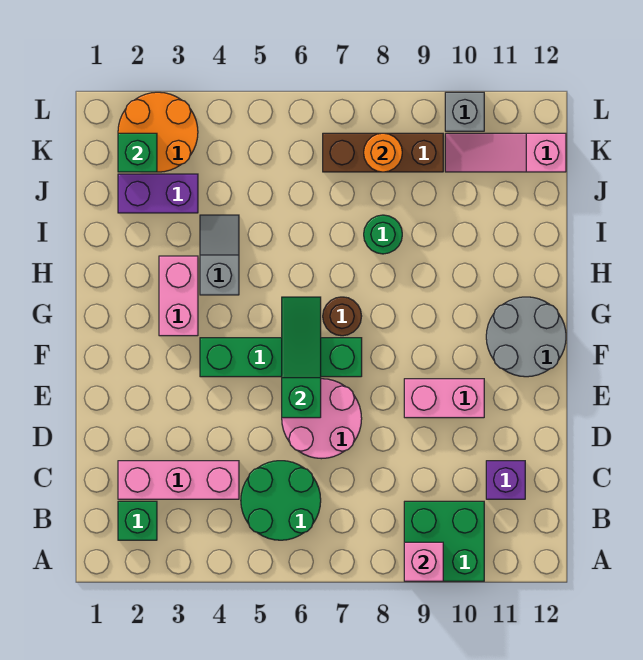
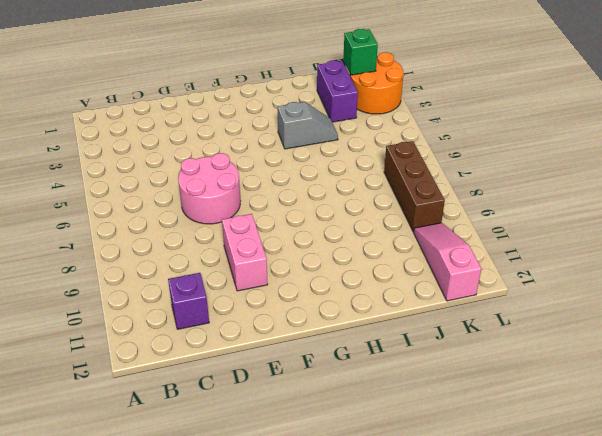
none -> green brick A9:B10 level 1
none -> green brick B2 level 1
none -> green round brick B5:C6 level 1

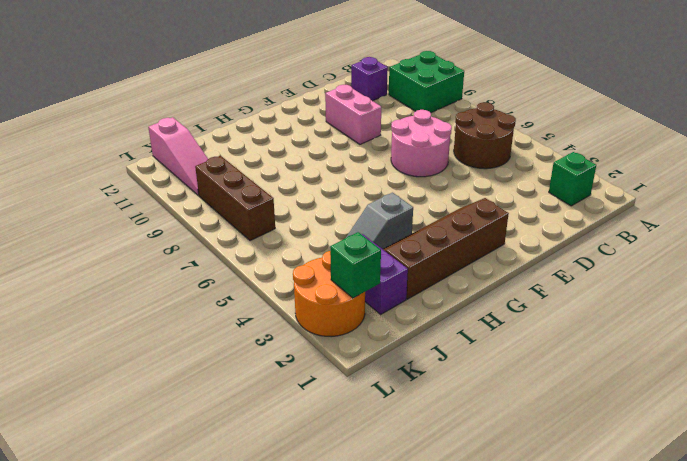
brown round brick B5:C6 level 1 -> green round brick B5:C6 level 1
brown slope F2:I3 level 1 top 2 -> pink brick G3:H3 level 1
none -> pink brick C2:C4 level 1
none -> green brick F4:F7 level 1
none -> grey round brick F11:G12 level 1

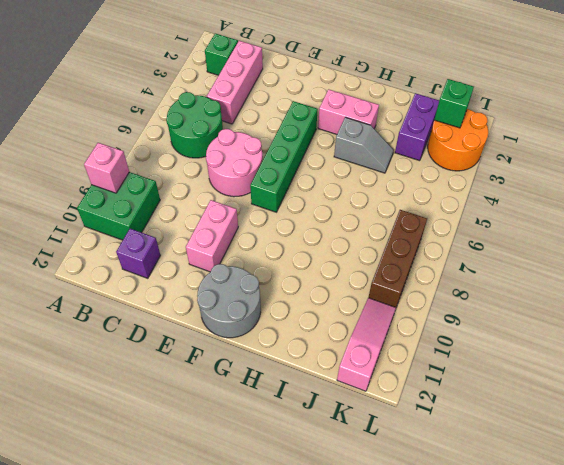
none -> brown round brick G7 level 1
none -> green round brick I8 level 1
none -> grey brick L10 level 1

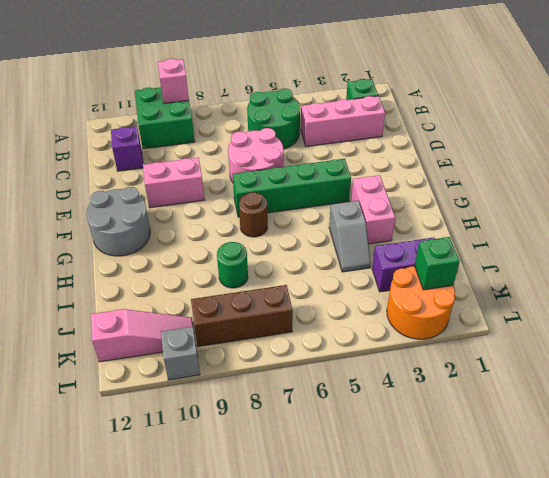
none -> green slope E6:G6 level 2 top E
none -> orange round brick K8 level 2

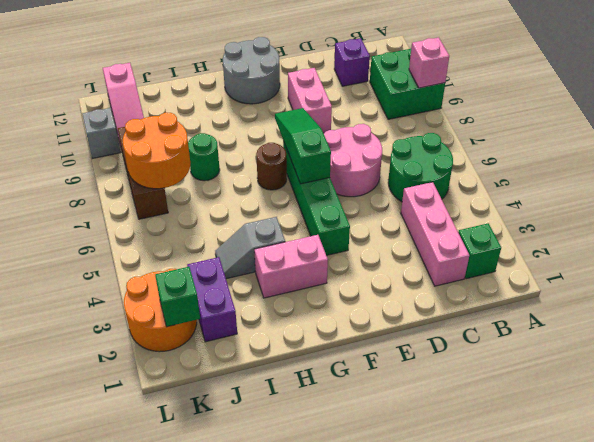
green slope F6:F8 level 2 top 6 -> green slope E6:G6 level 2 top E
orange round brick J7:K8 level 2 -> orange round brick K8 level 2

